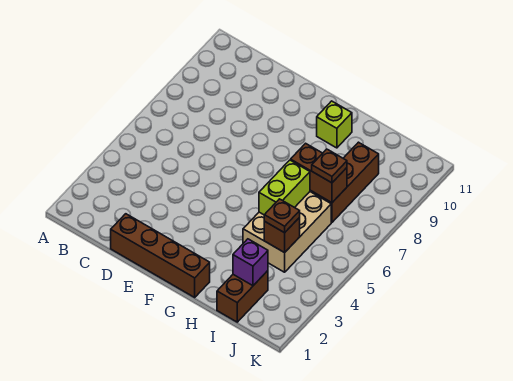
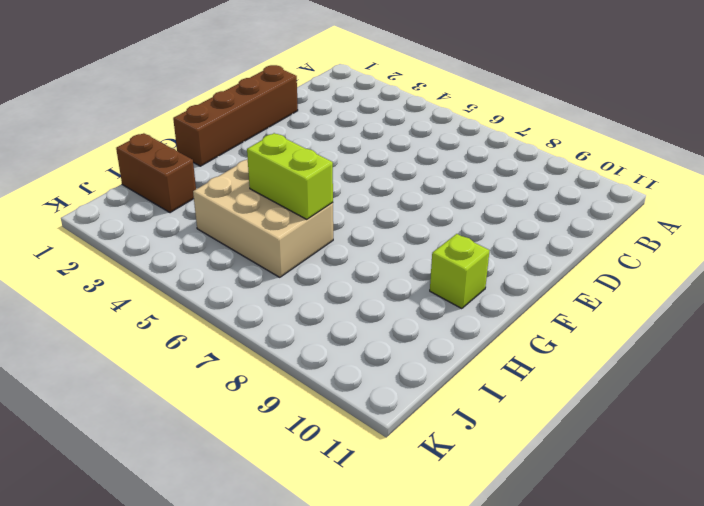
none -> brown brick I7:I9 level 1
none -> brown brick H7:I7 level 2

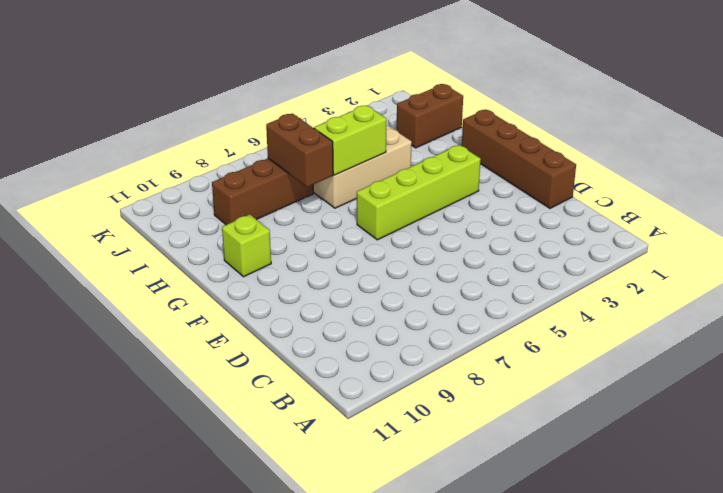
lime brick F3:F6 level 1 -> none
none -> purple brick I2 level 2
none -> brown brick I4 level 2

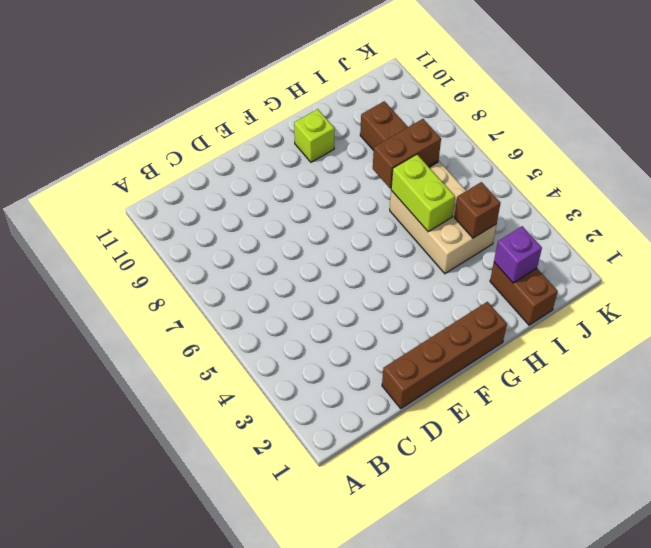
none -> brown plate I4 level 3
none -> brown plate I7 level 3

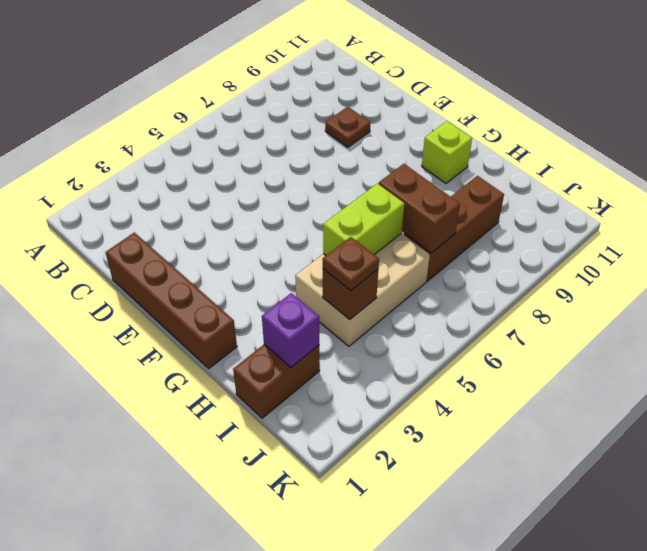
brown plate D9 level 1 -> brown plate I7 level 3

